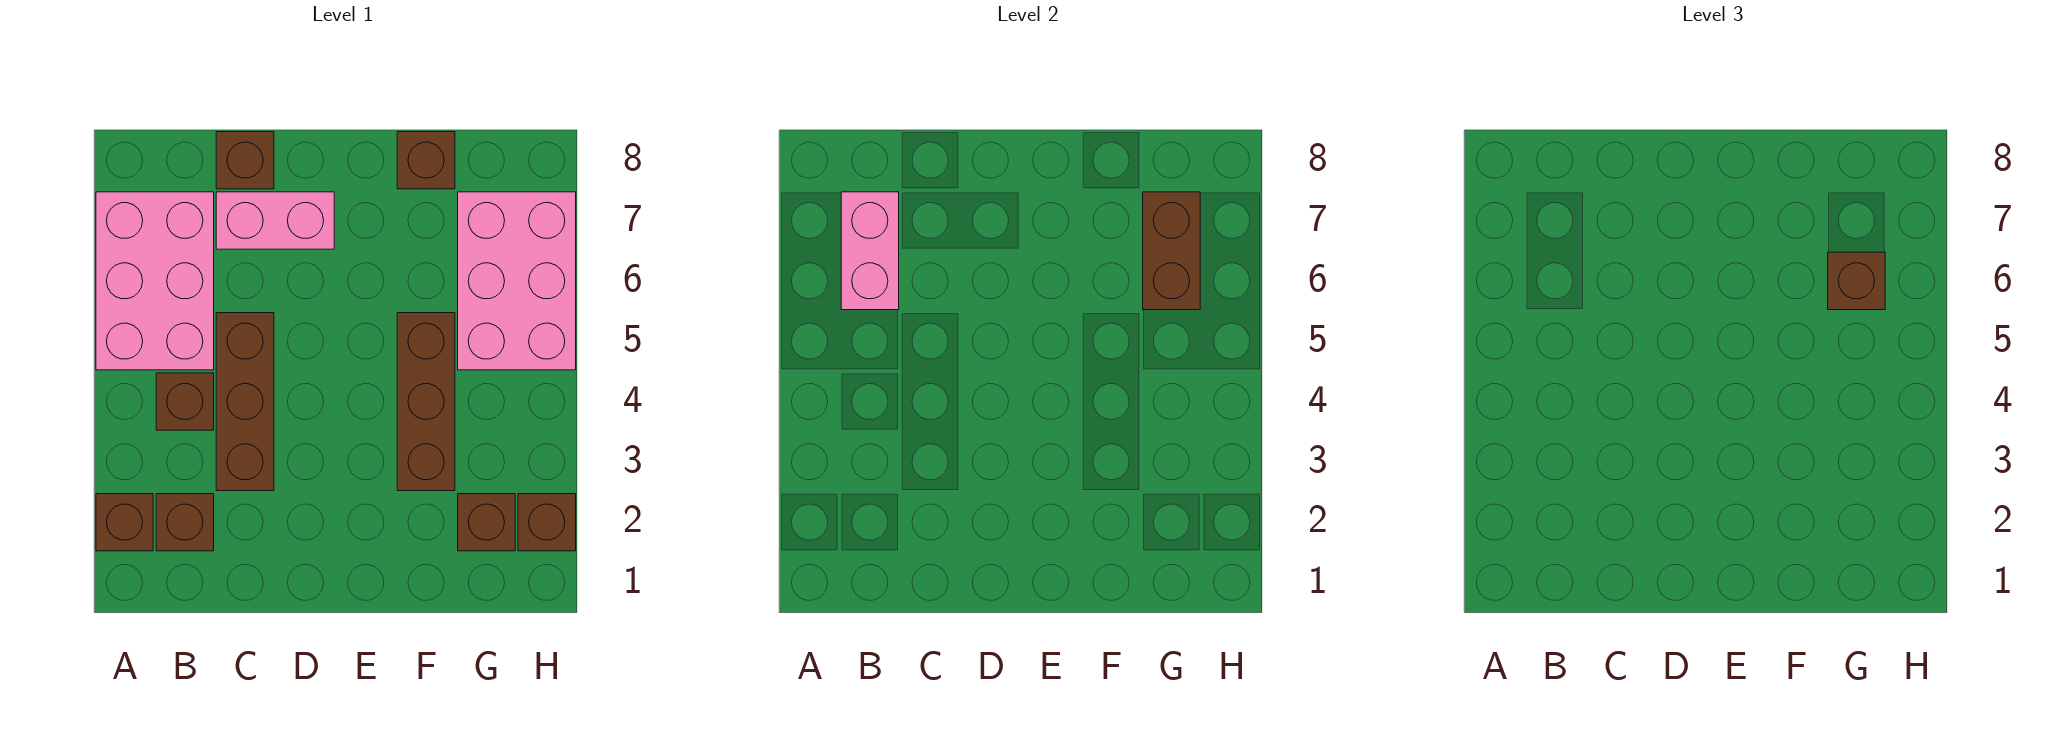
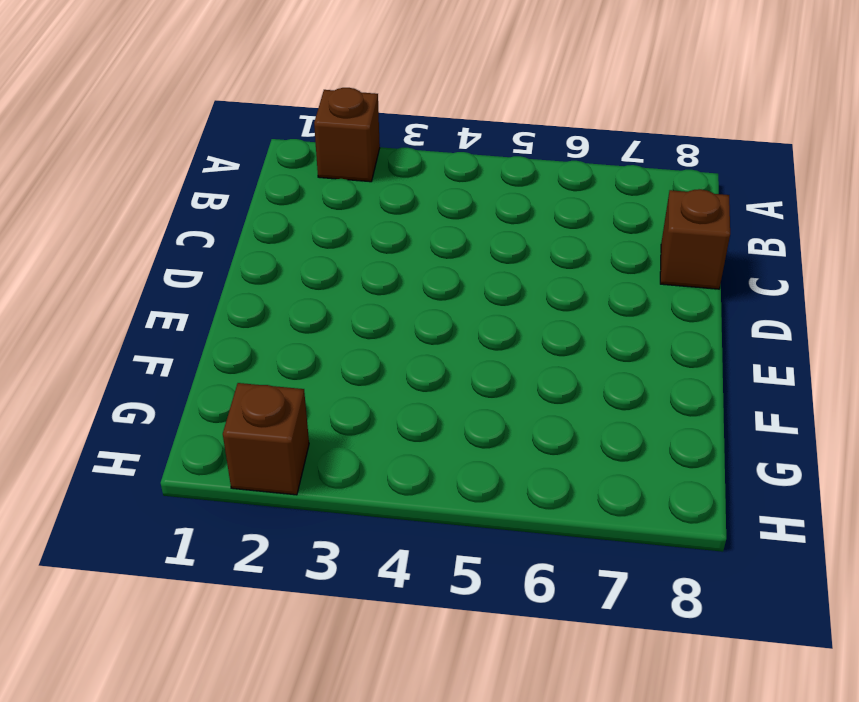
none -> pink brick A5:B7 level 1
none -> brown brick B2 level 1
none -> brown brick B4 level 1

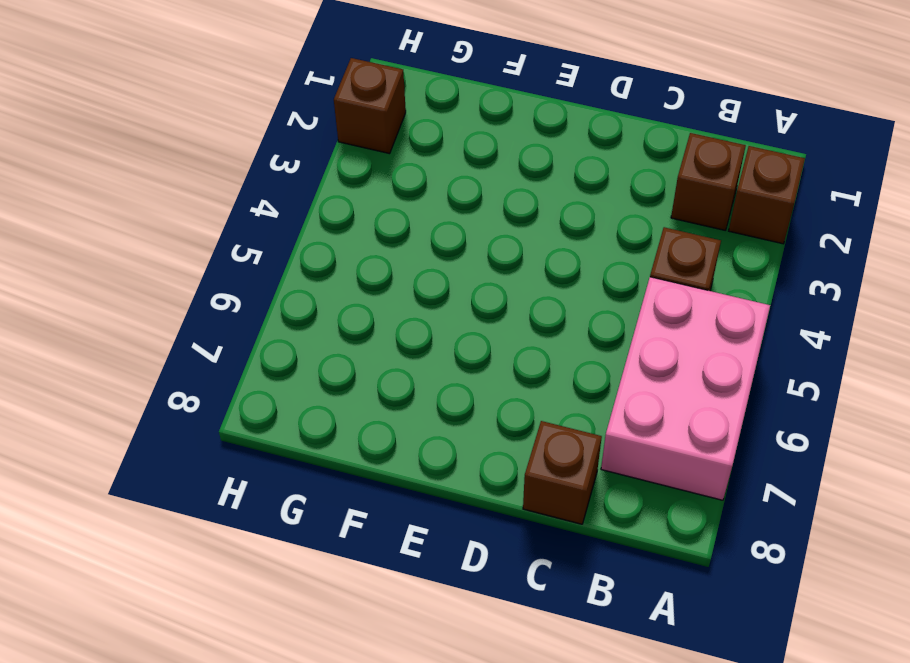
none -> brown brick C3:C5 level 1
none -> pink brick C7:D7 level 1
none -> brown brick F3:F5 level 1

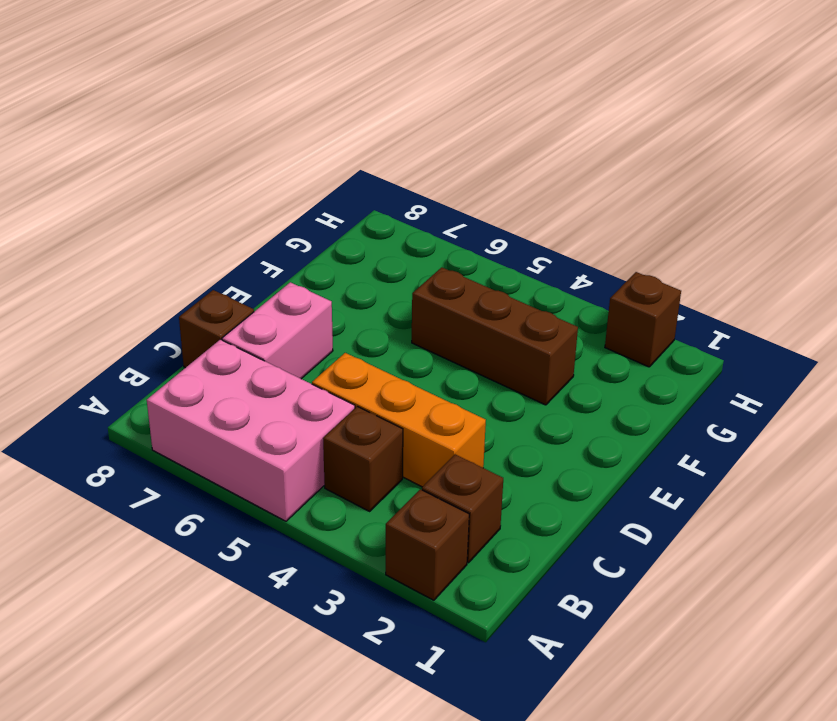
orange brick C3:C5 level 1 -> brown brick C3:C5 level 1
none -> brown brick F8 level 1
none -> brown brick G2 level 1
none -> pink brick G5:H7 level 1

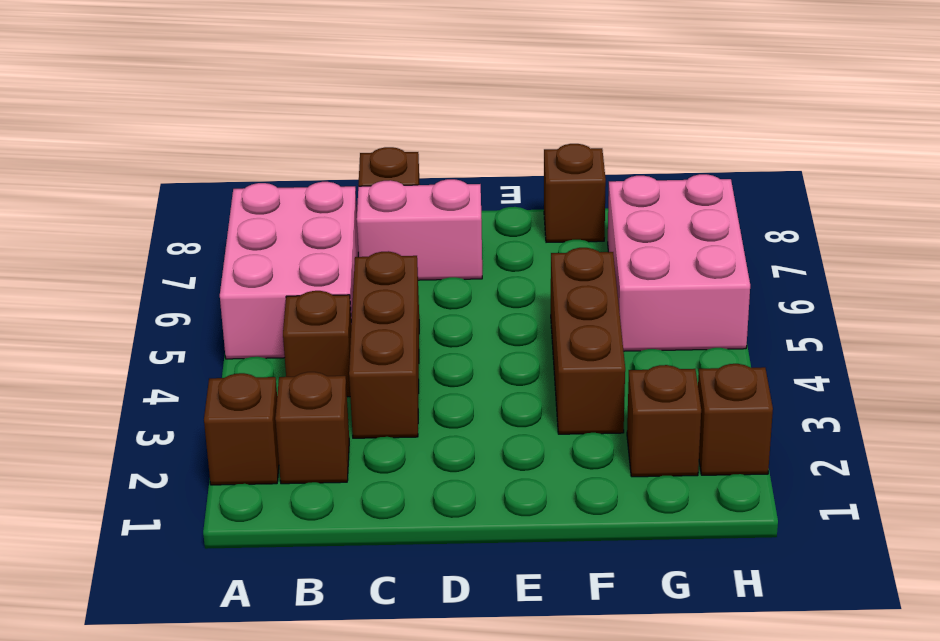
none -> pink brick B6:B7 level 2
none -> brown brick G6:G7 level 2
none -> brown brick G6 level 3

